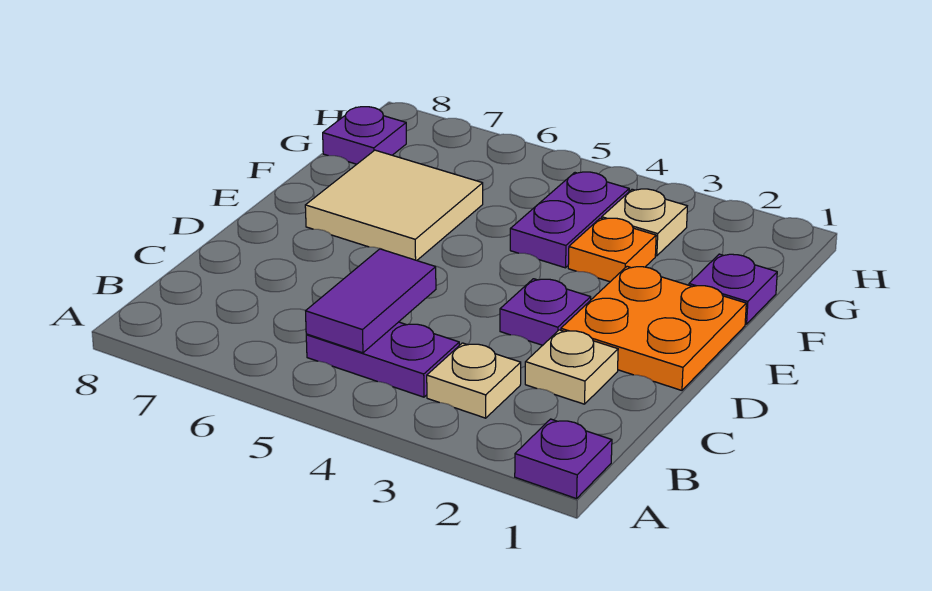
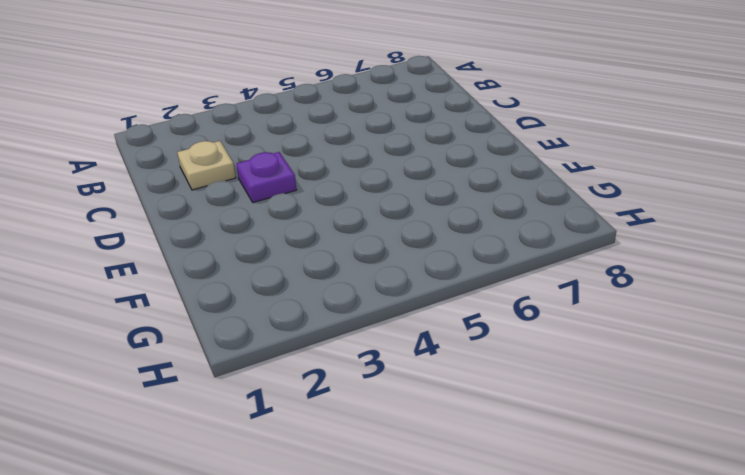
none -> purple plate A1 level 1
none -> tan plate B3 level 1
none -> purple plate B4:B5 level 1

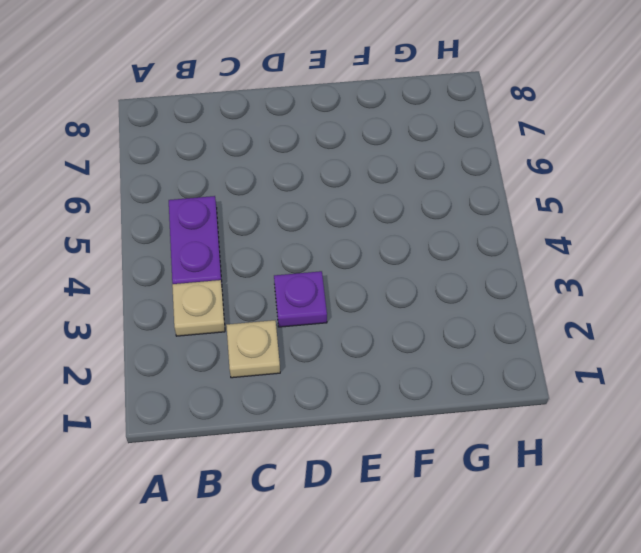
none -> purple plate A1 level 1
none -> orange plate D1:E2 level 1
none -> tan tile E6:F7 level 1

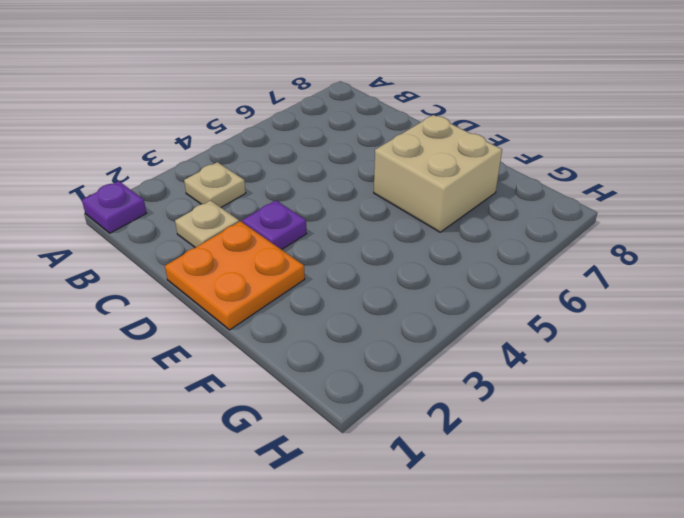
tan brick E6:F7 level 1 -> tan tile E6:F7 level 1
none -> purple plate B4:B5 level 1
none -> purple plate F1 level 1
none -> orange plate F3 level 1

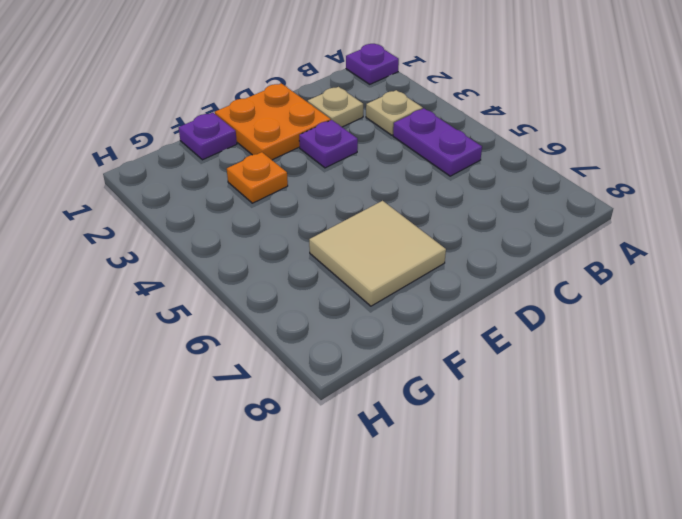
none -> purple plate F4:G4 level 1
none -> tan plate G3 level 1
none -> purple plate G8 level 1

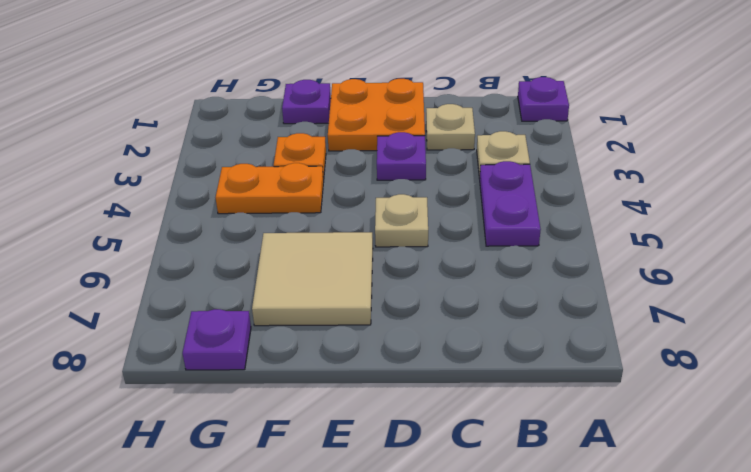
tan plate D5 level 1 -> tan plate G3 level 1
orange plate F4:G4 level 1 -> purple plate F4:G4 level 1
none -> purple tile B5:C5 level 2

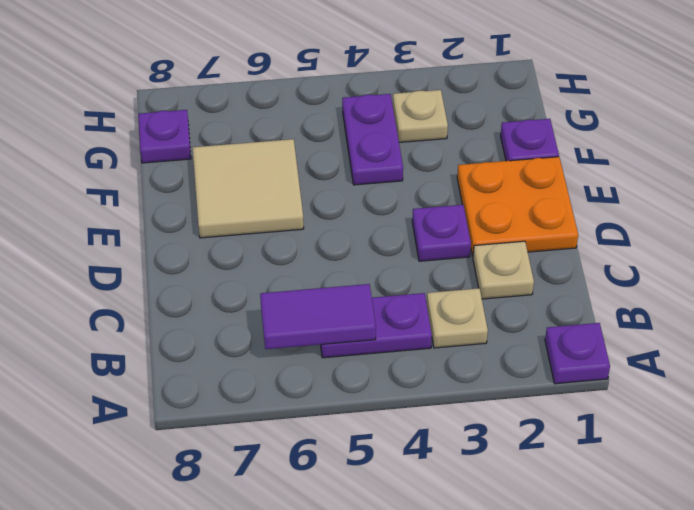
purple tile B5:B6 level 2 -> purple tile B5:C5 level 2
none -> orange plate F3 level 1

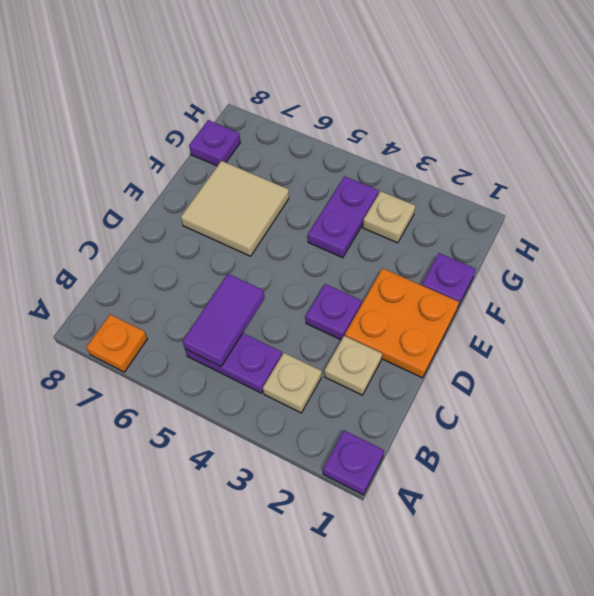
orange plate A7 level 1 -> orange plate F3 level 1

